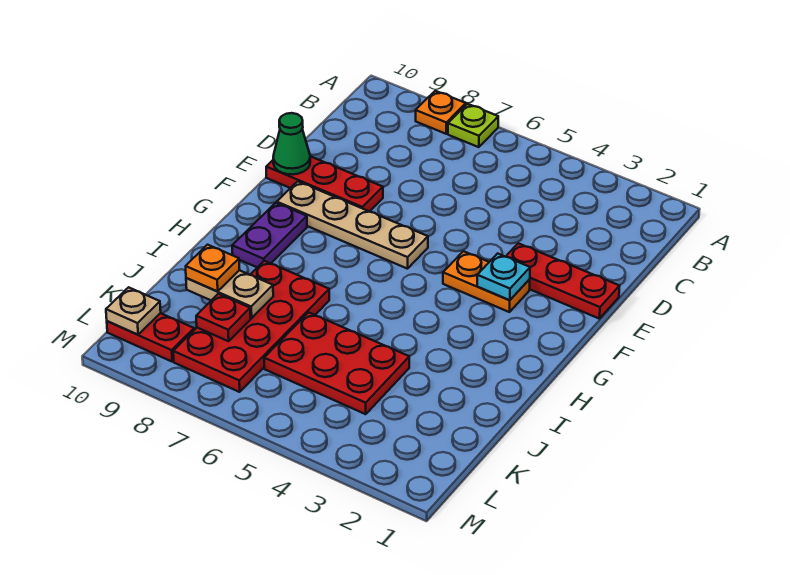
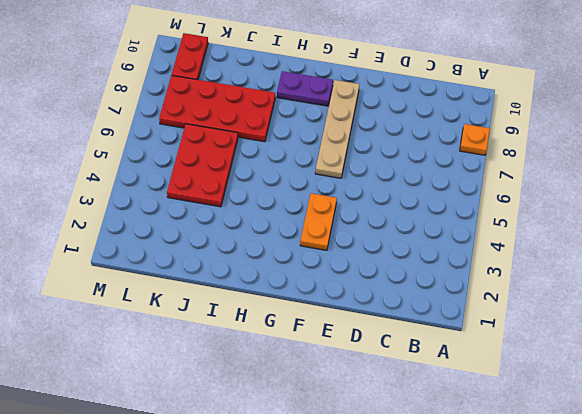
none -> lime plate A7 level 1
none -> red plate E1:E3 level 1
none -> red plate E8:E10 level 1

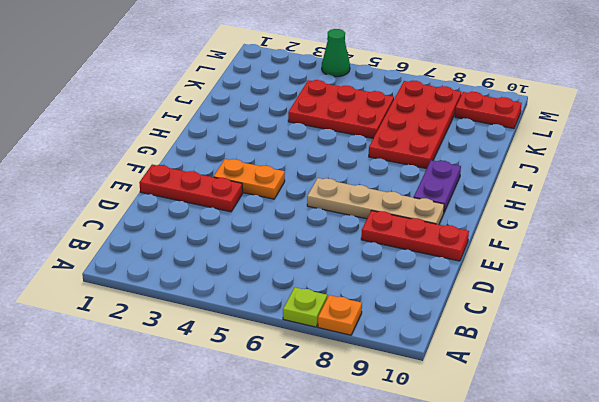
green cone M4 level 1 -> green cone E10 level 2
none -> cyan plate F3 level 2
none -> tan plate J8:J9 level 2
none -> red plate K8 level 2

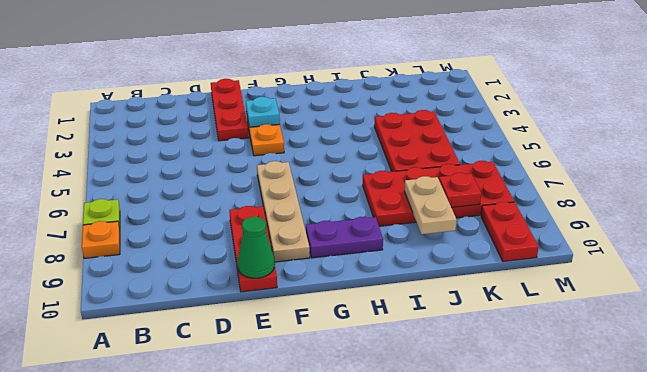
none -> tan plate L10 level 2
none -> orange plate J9 level 3

